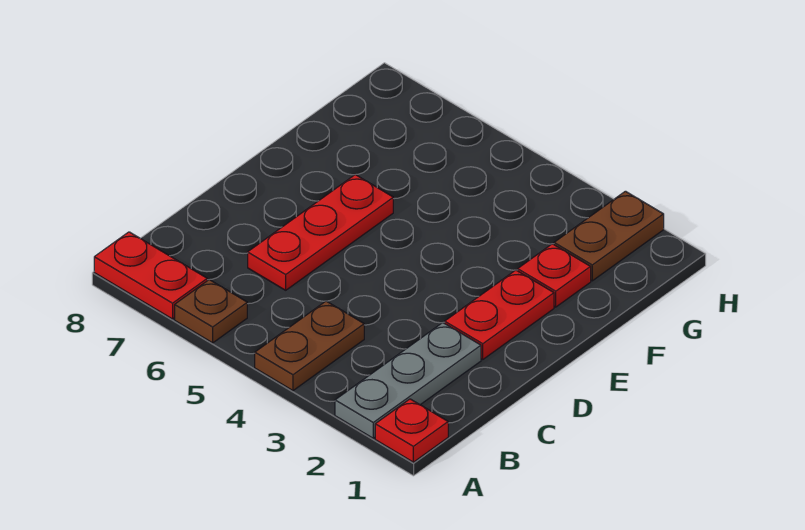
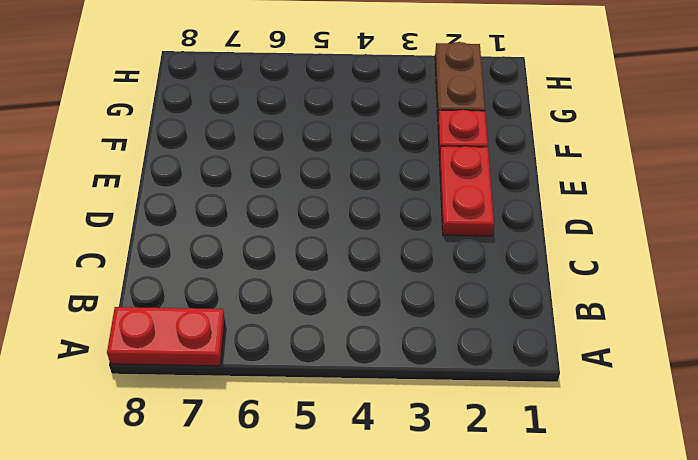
none -> red plate A1 level 1
none -> grey plate A2:C2 level 1

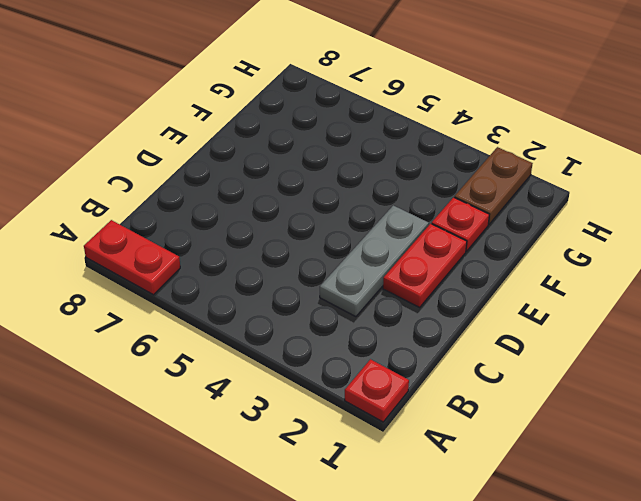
grey plate C3:E3 level 1 -> grey plate A2:C2 level 1
none -> brown plate A4:B4 level 1
none -> brown plate A6 level 1

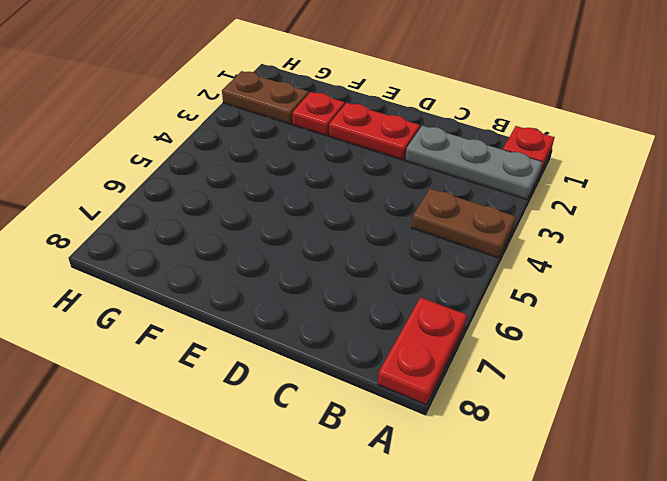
none -> brown plate A6 level 1
none -> red plate C6:E6 level 1

